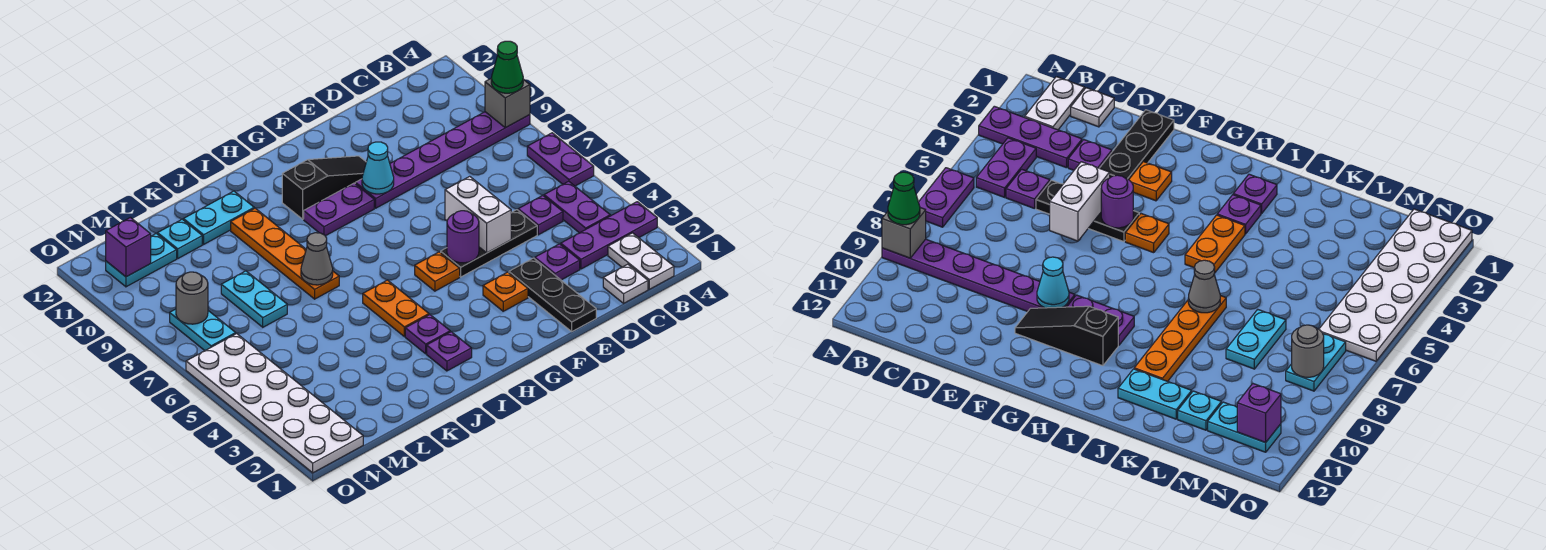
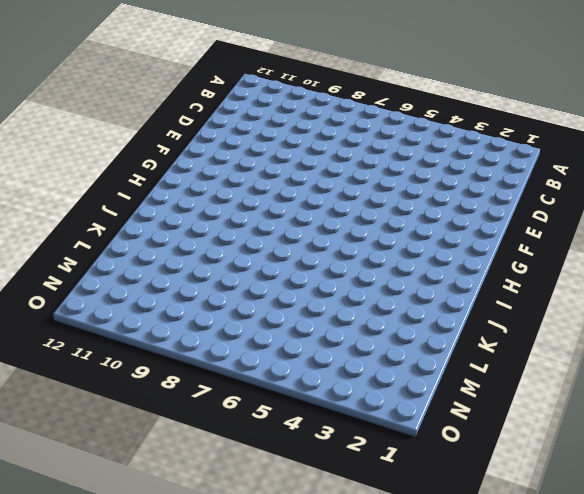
none -> purple plate A3:C3 level 1
none -> purple plate A6:A7 level 1
none -> purple plate A9:F9 level 1
none -> white plate B1:B2 level 1

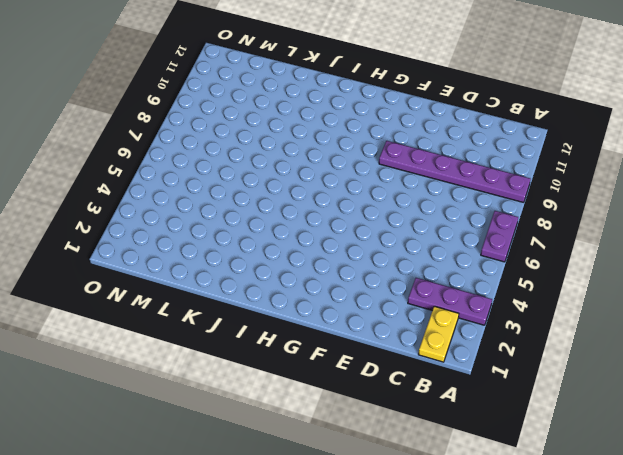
yellow plate B1:B2 level 1 -> white plate B1:B2 level 1
none -> purple plate B4:B5 level 1
none -> white plate C1 level 1
none -> purple plate C5 level 1
none -> purple plate D3 level 1

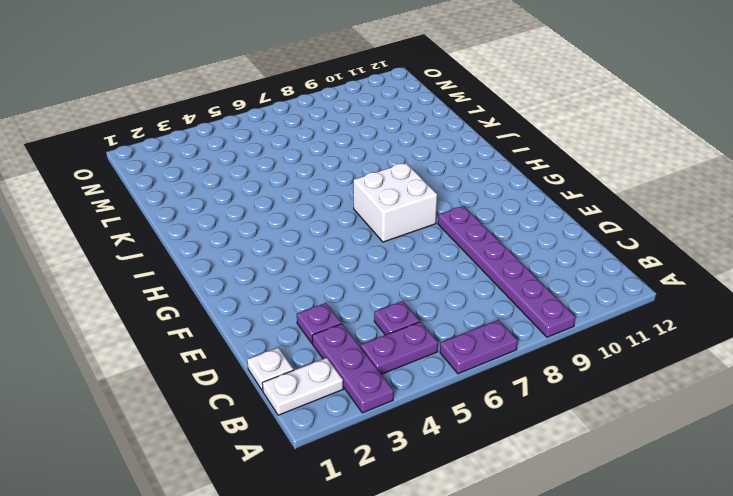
white brick G7:H8 level 1 -> none
none -> black plate D5:F5 level 1
none -> black plate E1:E3 level 1
none -> orange plate F3 level 1
none -> black slope F10:H10 level 1 top H

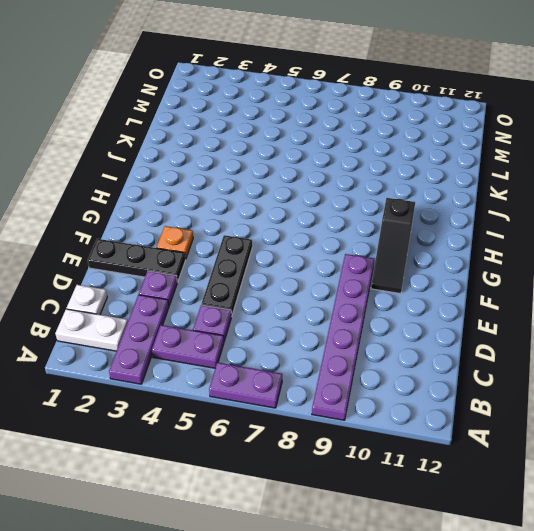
none -> orange plate G5 level 1
none -> purple plate G9:H9 level 1
none -> purple plate I2 level 1
none -> purple plate I3 level 1

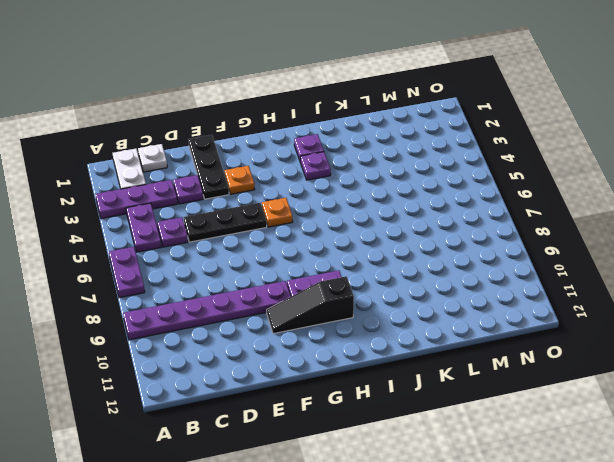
none -> orange plate I4:I5 level 1
none -> orange plate J7:J10 level 1
none -> cyan plate J11:K11 level 1
none -> cyan plate L7:L8 level 1

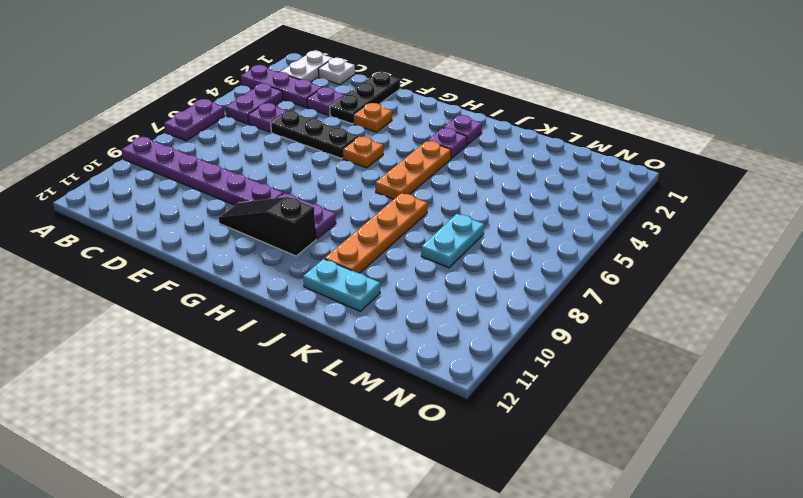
orange plate I4:I6 level 1 -> orange plate I4:I5 level 1
none -> cyan plate L11 level 1
none -> cyan plate M11:N11 level 1
none -> white plate N1:O6 level 1
none -> cyan plate N7:N8 level 1

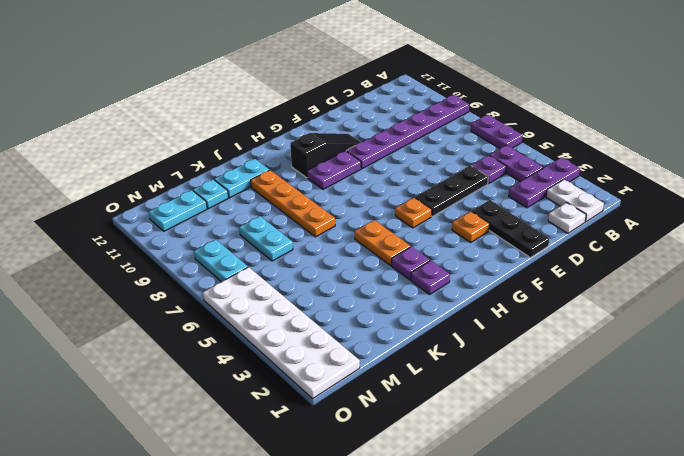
none -> purple plate D3 level 1
none -> grey brick A9 level 2
none -> white brick E5:E6 level 2
none -> purple round brick F5 level 2

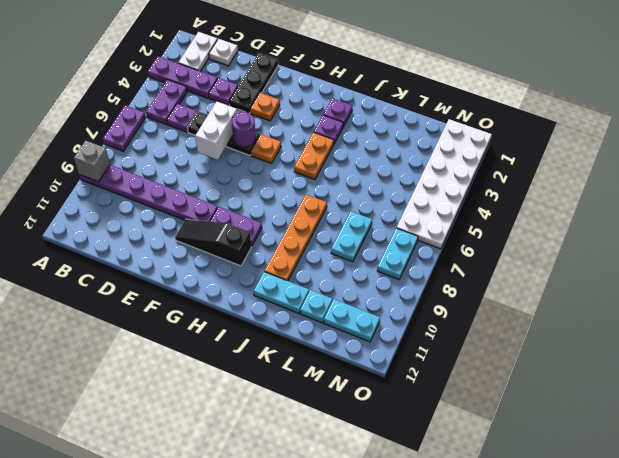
none -> cyan cone F9 level 2
none -> grey cone J7 level 2
none -> grey round brick N8 level 2
none -> purple brick N11 level 2

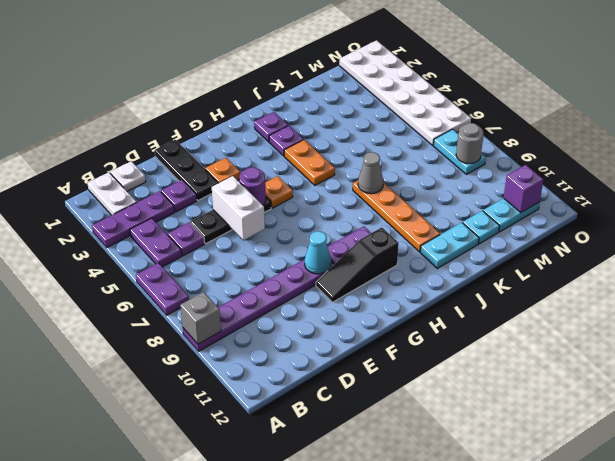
none -> cyan plate L7:L8 level 1
none -> green cone A9 level 3

